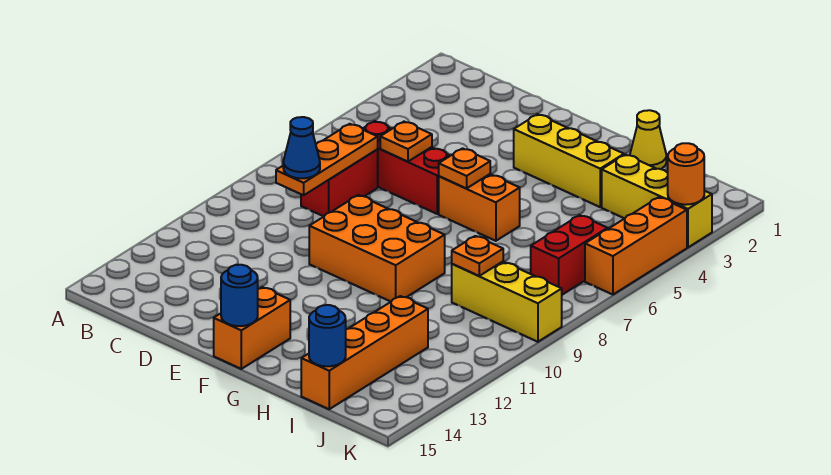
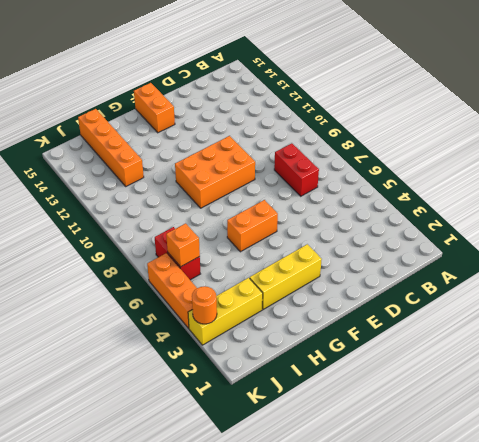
orange brick J6 level 2 -> none
none -> red brick C6:E6 level 1
none -> yellow cone H1 level 1
none -> yellow brick I9:K9 level 1

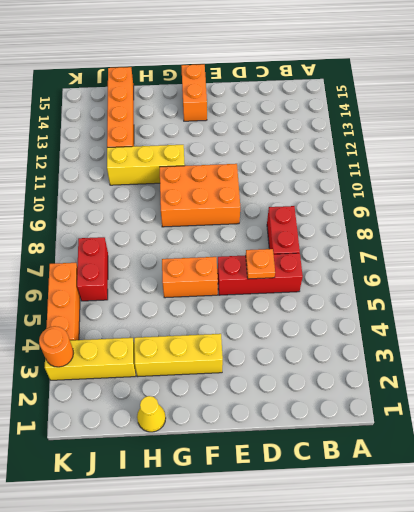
yellow brick G11:I11 level 1 -> yellow brick I9:K9 level 1
none -> orange plate C7:C9 level 2
none -> orange plate F6 level 2
none -> blue round brick F15 level 2

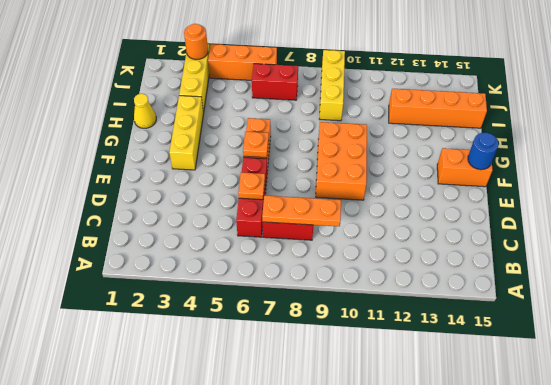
none -> orange plate I9 level 2
none -> blue round brick I15 level 2
none -> blue cone C9 level 3

